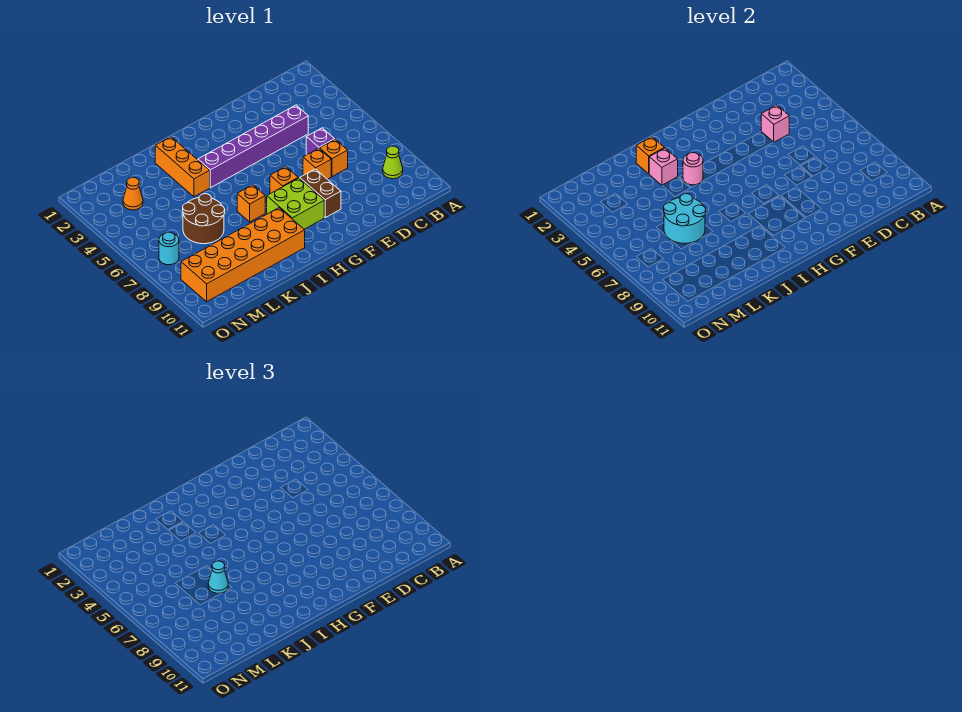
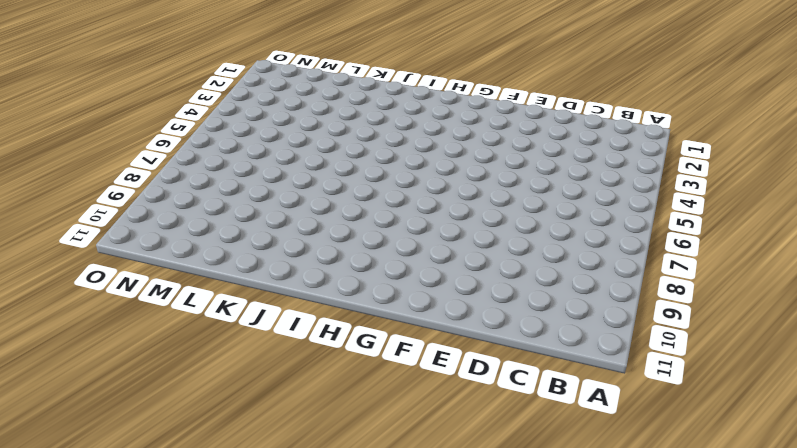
none -> lime cone B9 level 1
none -> purple brick D4:I4 level 1
none -> purple brick D6 level 1

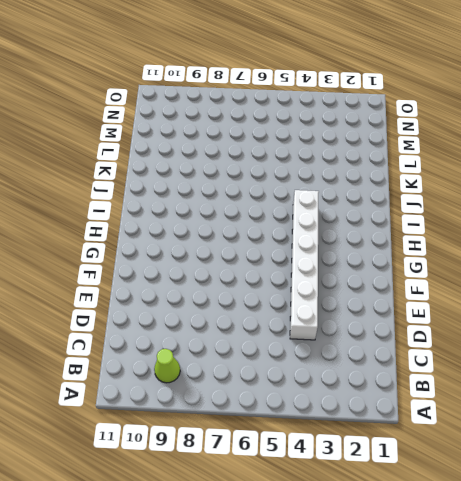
white brick D4:I4 level 1 -> purple brick D4:I4 level 1
none -> purple brick D6 level 1
none -> orange brick D7 level 1
none -> orange brick E7 level 1

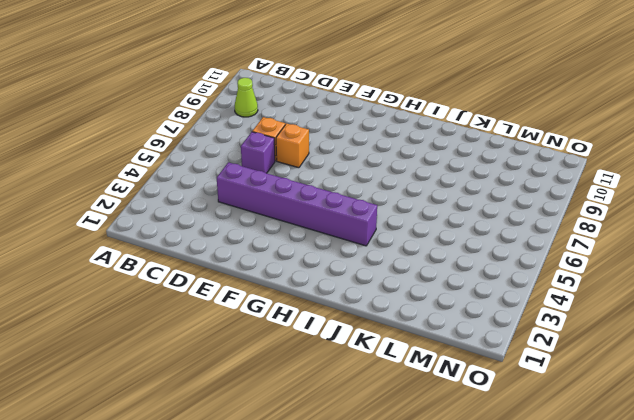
none -> brown brick F8:F9 level 1
none -> orange brick G7 level 1
none -> lime brick G8:H9 level 1

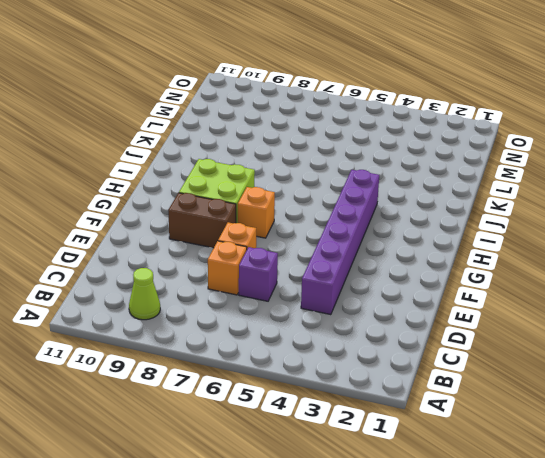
none -> orange brick I7 level 1
none -> orange brick I9:N10 level 1
none -> orange brick J2:J4 level 1

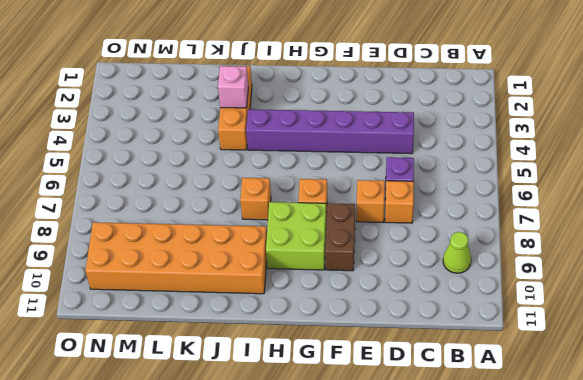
none -> brown round brick K6:L7 level 1
none -> orange cone M3 level 1
none -> cyan round brick N7 level 1

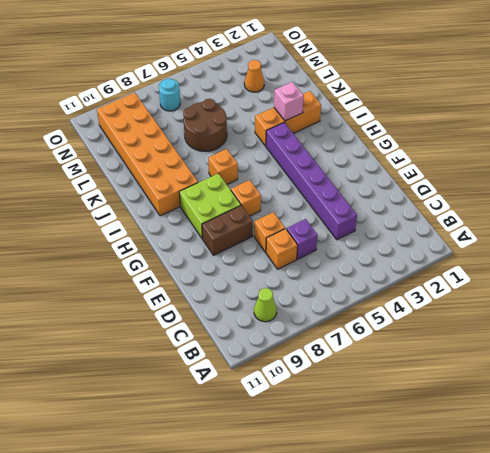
none -> pink brick D4 level 2
none -> pink round brick I4 level 2
none -> orange brick J2 level 2

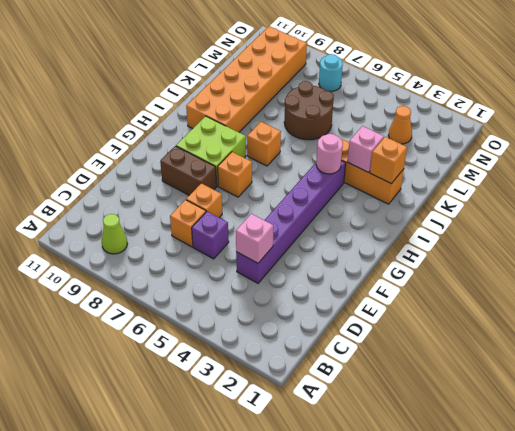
none -> cyan round brick K6:L7 level 2
none -> cyan cone K7 level 3

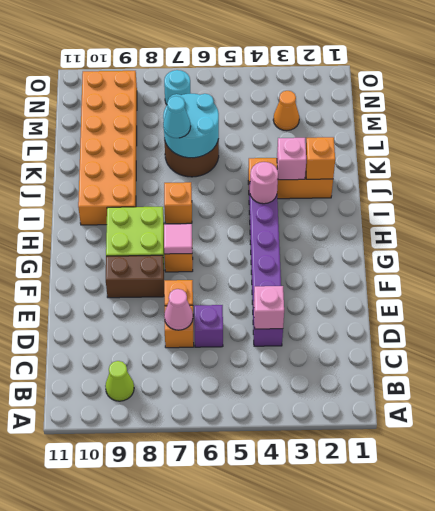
pink cone D7 level 2 -> none
pink tile G7 level 2 -> none

